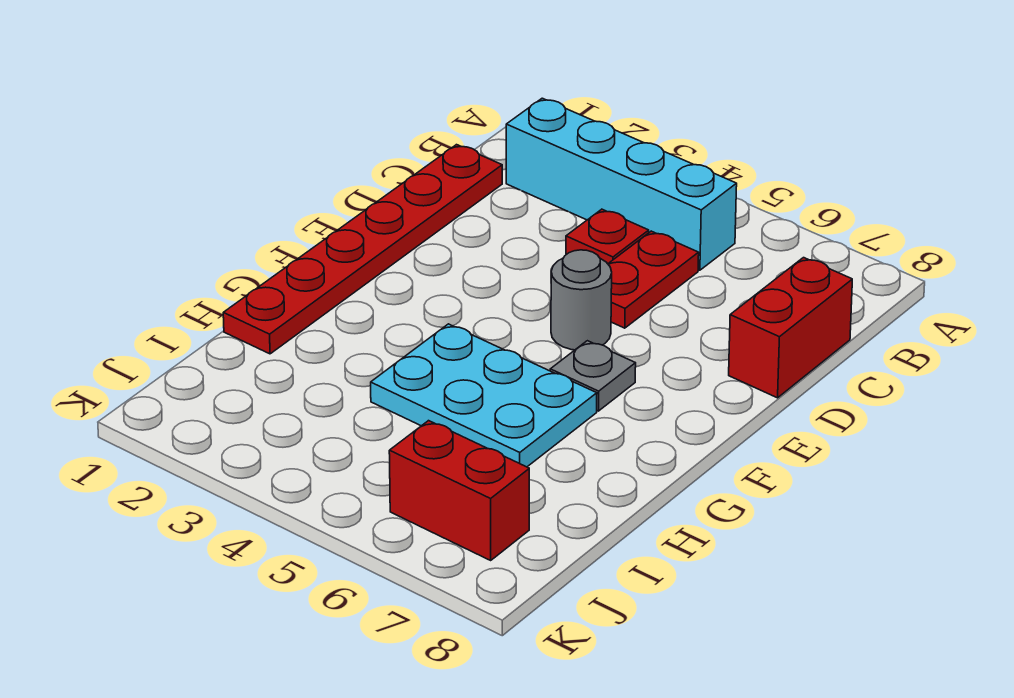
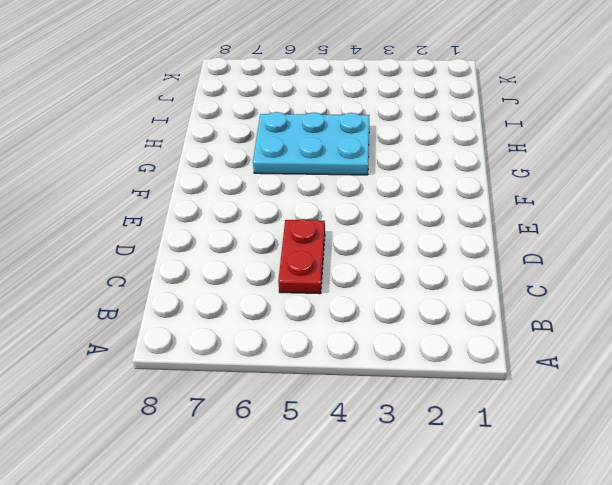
none -> cyan brick B2:B5 level 1
none -> red plate C1:H1 level 1

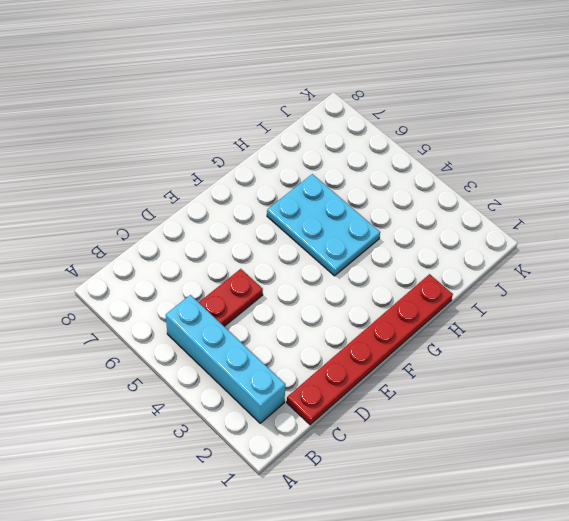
none -> red plate C4 level 1
none -> red brick C8:D8 level 1

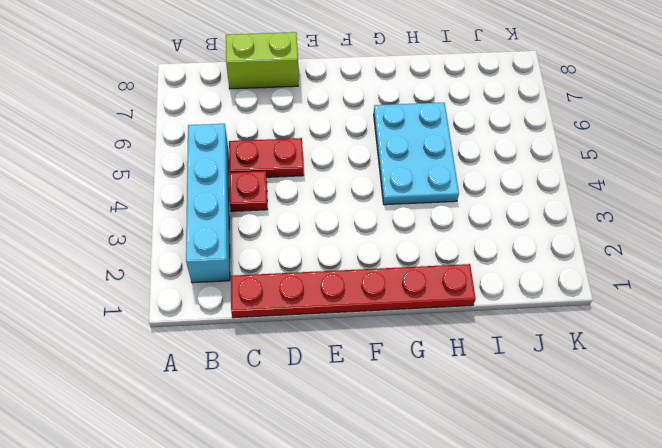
lime brick C8:D8 level 1 -> red brick C8:D8 level 1
none -> grey round brick E5 level 1
none -> grey plate F6 level 1

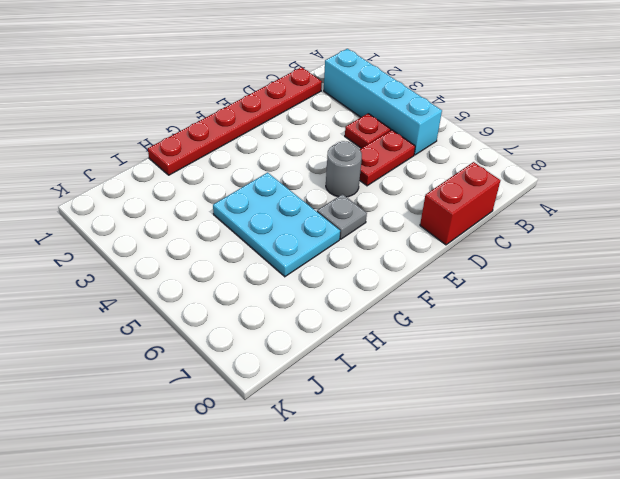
none -> red brick J6:J7 level 1

